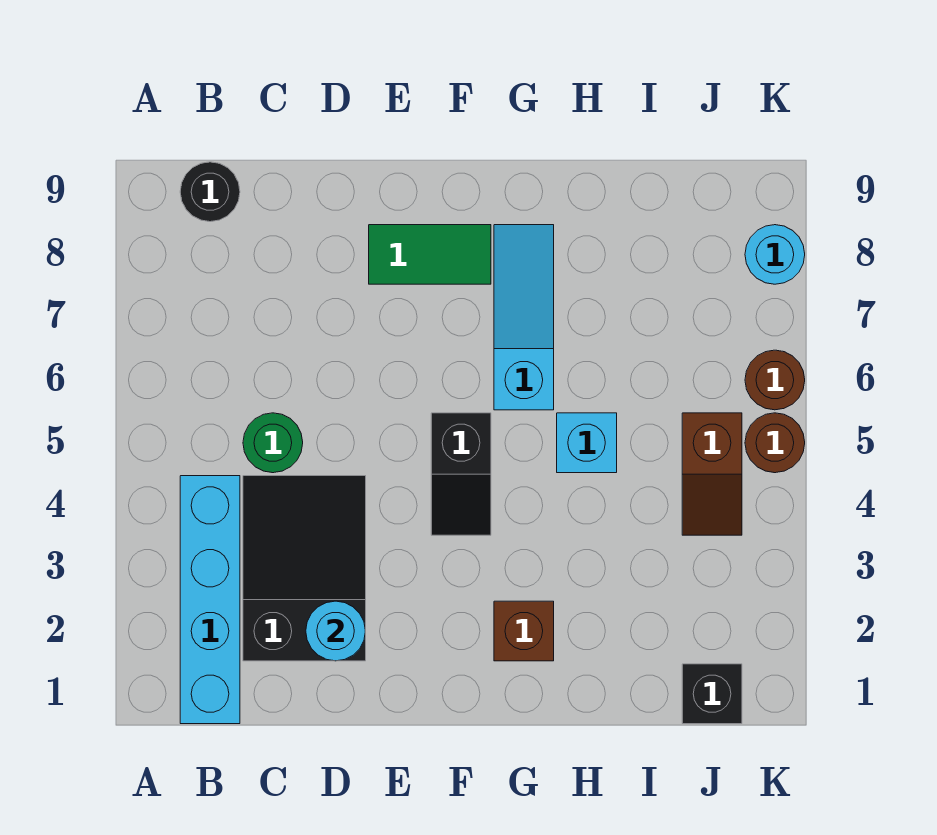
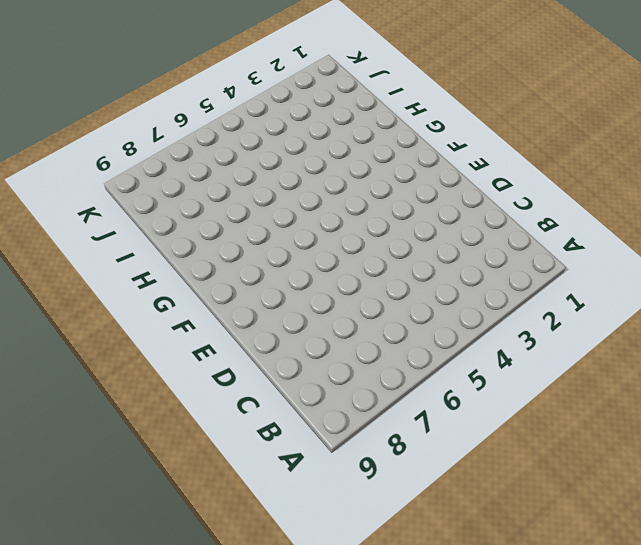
none -> cyan brick B1:B4 level 1
none -> black round brick B9 level 1
none -> black slope C2:D4 level 1 top 2

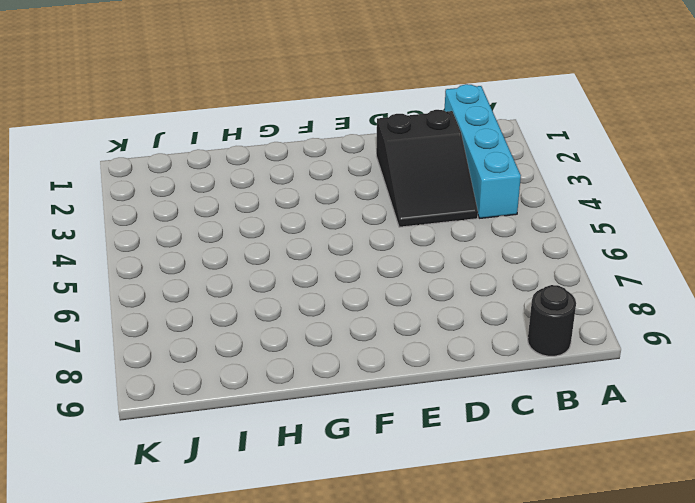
none -> green round brick C5 level 1
none -> green tile E8:F8 level 1
none -> black slope F4:F5 level 1 top 5

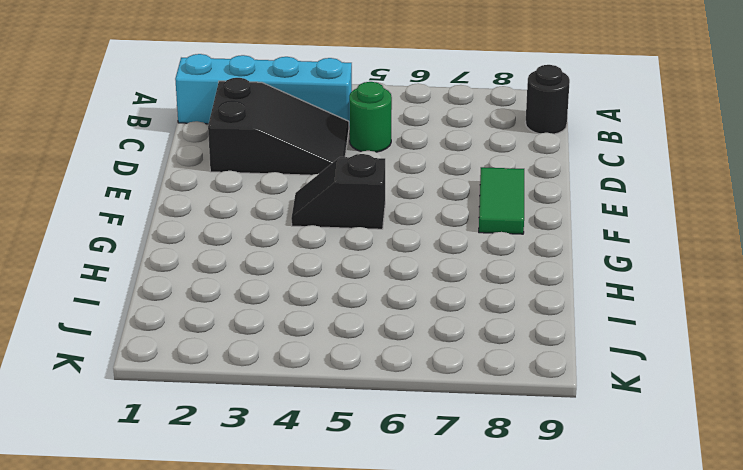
none -> brown brick G2 level 1
none -> cyan slope G6:G8 level 1 top 6
none -> cyan brick H5 level 1

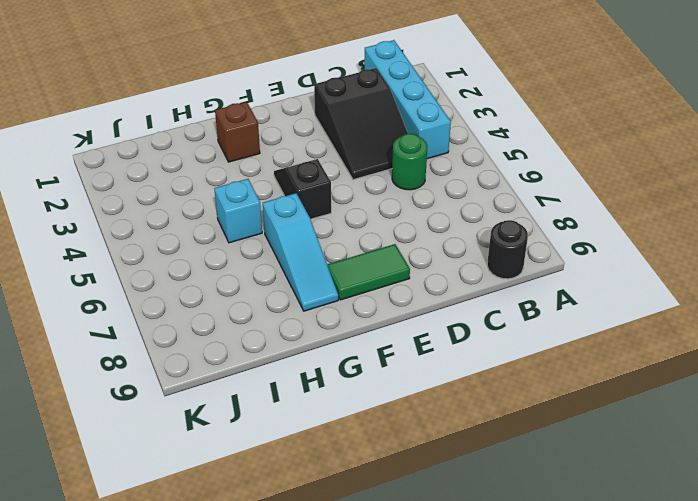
none -> black brick J1 level 1
none -> brown slope J4:J5 level 1 top 5
none -> brown round brick K5 level 1

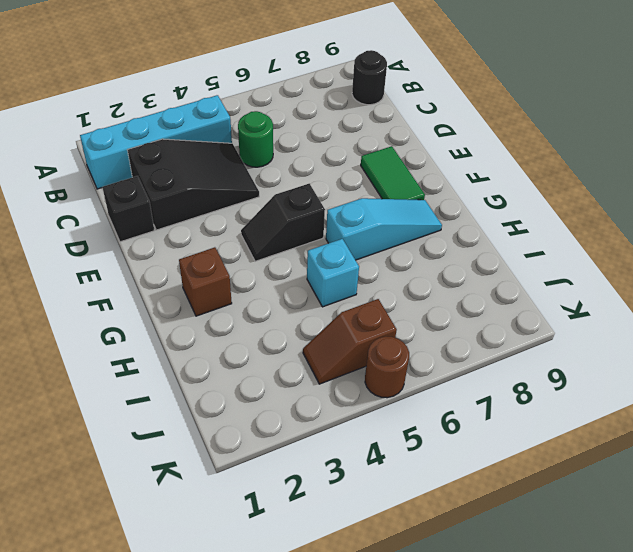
black brick D1 level 1 -> black brick J1 level 1
none -> brown round brick K6 level 1
none -> cyan round brick K8 level 1
none -> cyan round brick D2 level 2

